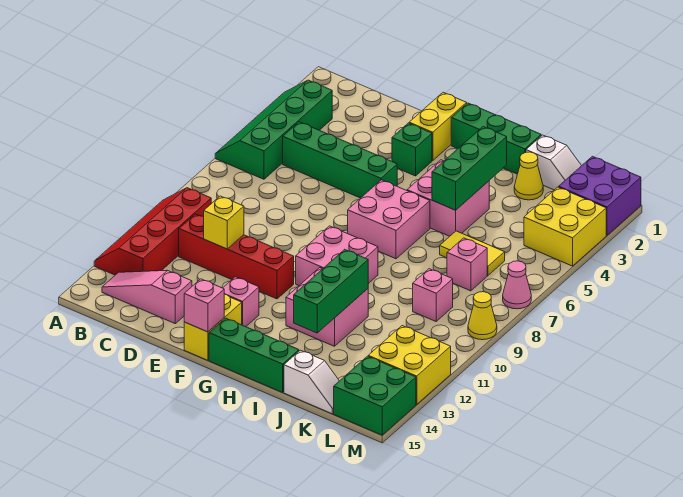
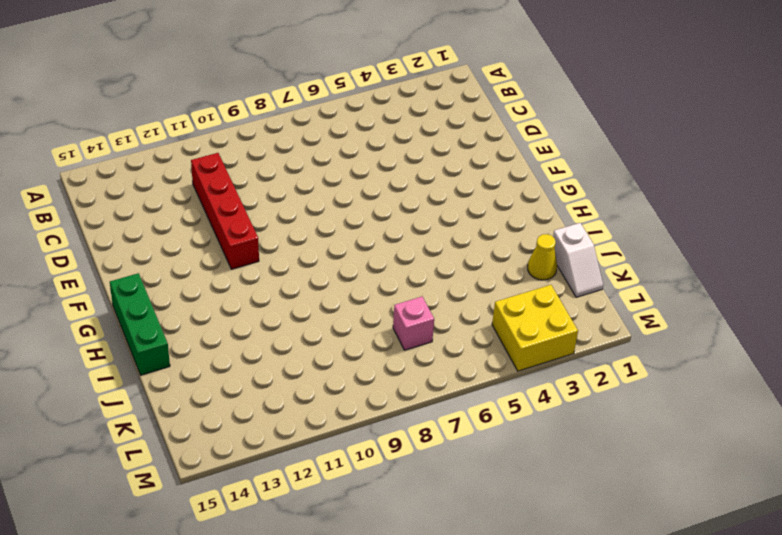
none -> green slope A3:B6 level 1 top B
none -> red slope A10:B13 level 1 top B
none -> pink slope B14:D14 level 1 top D
none -> green brick C5:F5 level 1

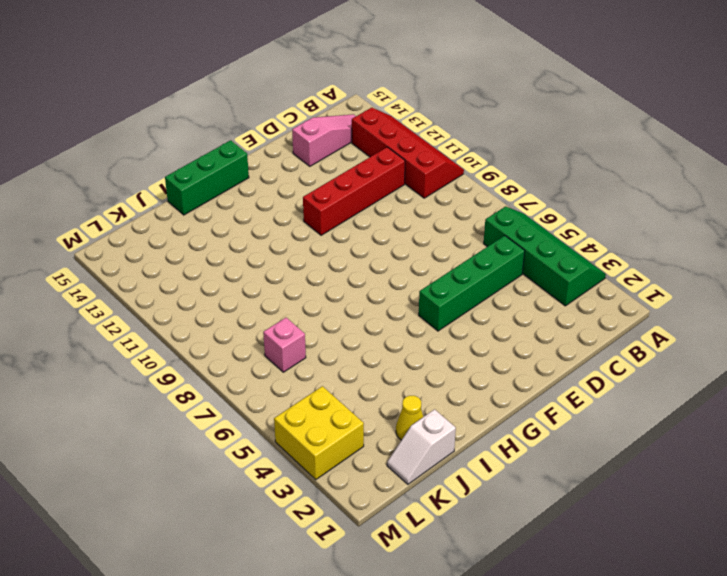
none -> yellow brick F1:F2 level 1
none -> green brick F3 level 1
none -> pink brick F13 level 1
none -> yellow brick F14:F15 level 1

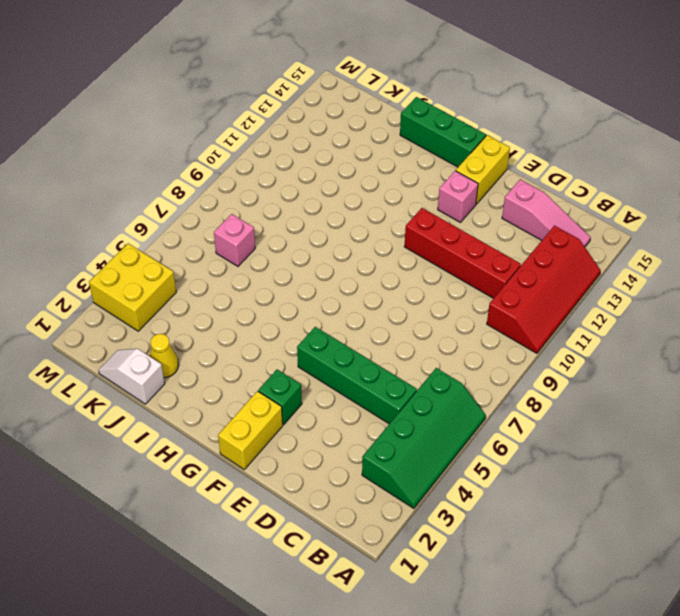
none -> green brick G1:I1 level 1
none -> pink brick G6:H7 level 1
none -> pink brick G9:H10 level 1
none -> pink brick H4:I5 level 1

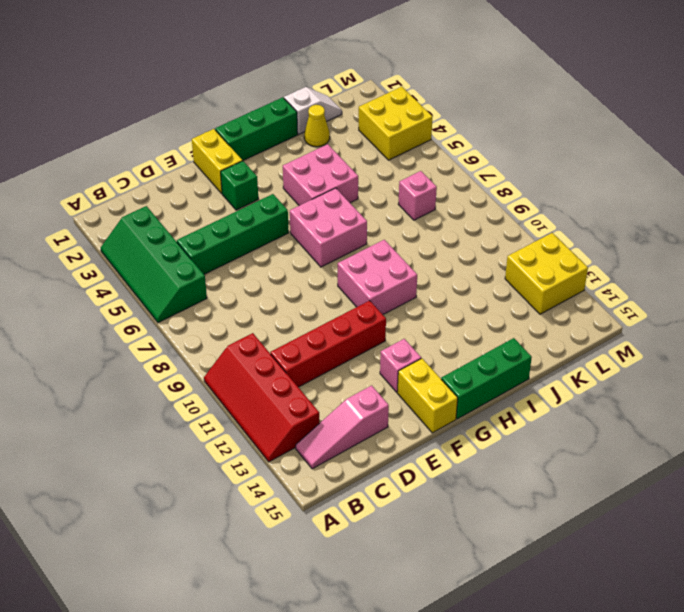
none -> pink brick H11:I12 level 1
none -> yellow tile J6:K6 level 1
none -> white slope J15:K15 level 1 top J
none -> pink brick K9 level 1

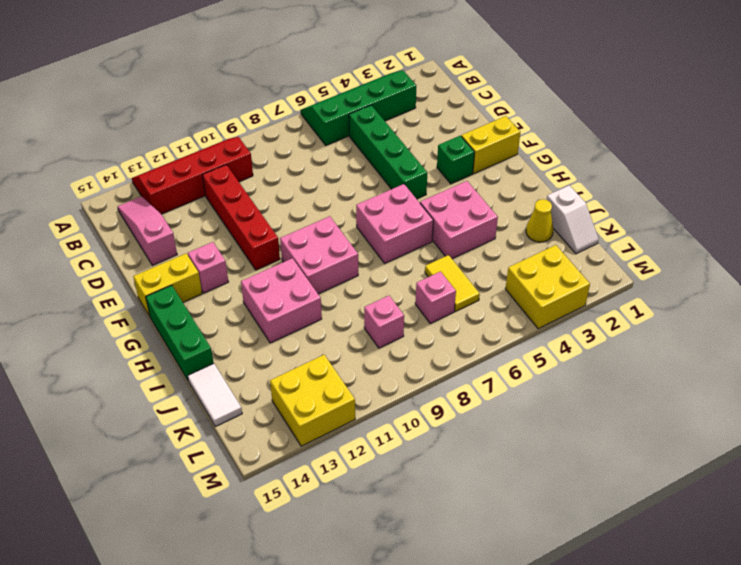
white tile J15:K15 level 1 -> white slope J15:K15 level 1 top J
none -> green brick G1:I1 level 1
none -> purple brick L1:M2 level 1
none -> green brick L14:M15 level 1
none -> pink cone M7 level 1

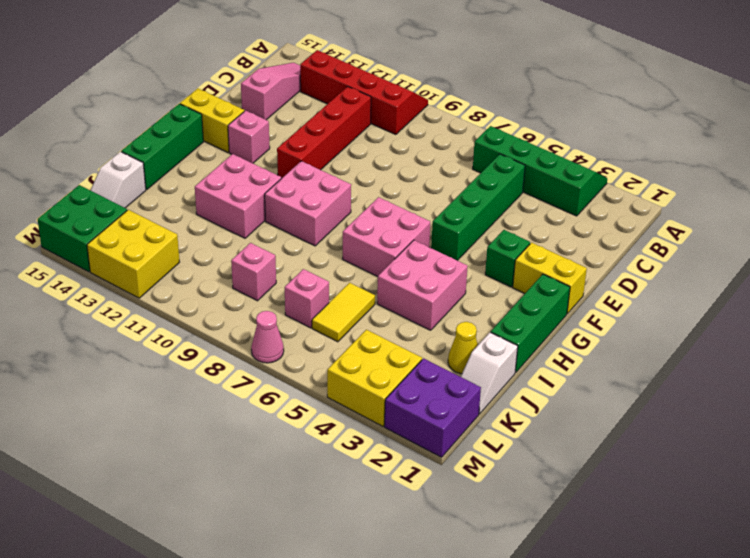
none -> yellow cone M9 level 1
none -> yellow brick D11 level 2
none -> pink brick F15 level 2
none -> green brick I3:I5 level 2

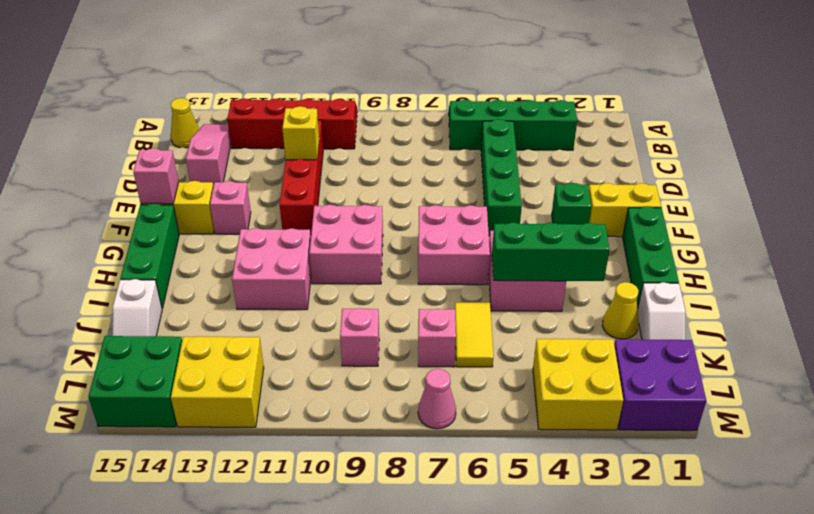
yellow cone B15 level 1 -> yellow cone M9 level 1
none -> green brick I11:I13 level 2

